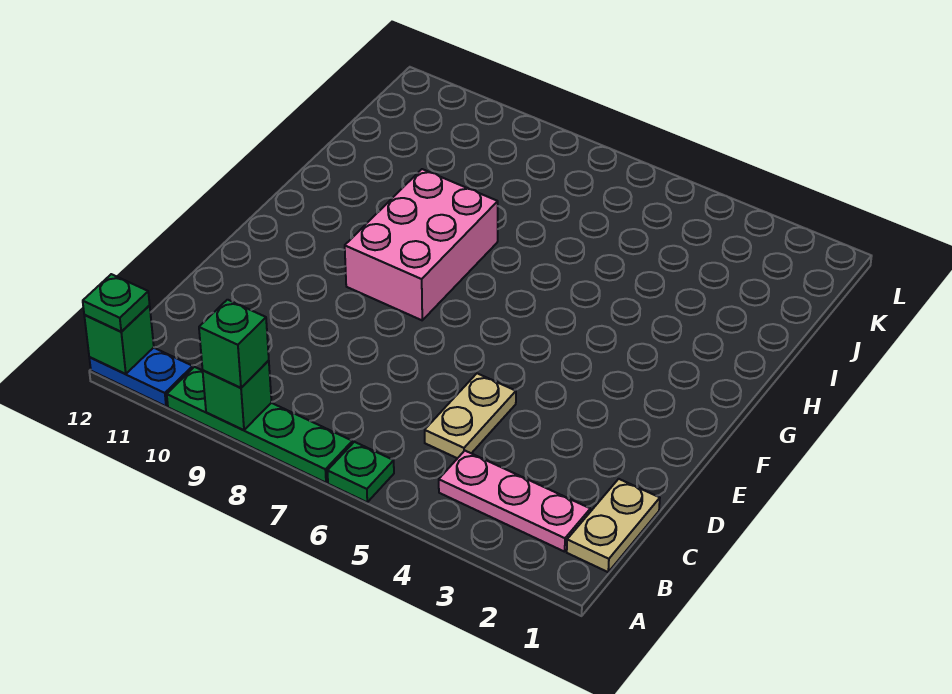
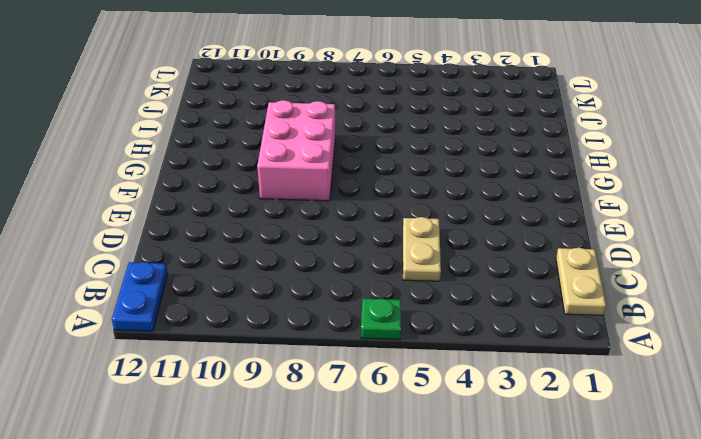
blue plate A12:B12 level 1 -> blue plate A11:A12 level 1
none -> green plate A7:A10 level 1
none -> pink plate B2:B4 level 1

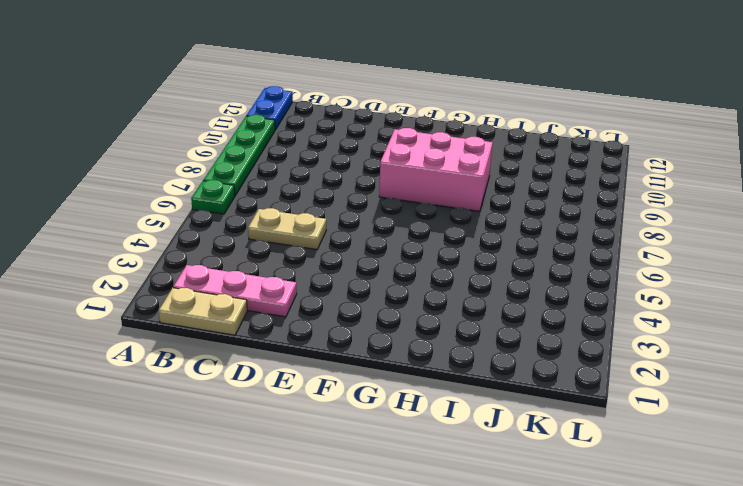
pink plate B2:D2 level 1 -> pink plate B2:B4 level 1
none -> green brick A9 level 2
none -> green brick A12 level 2

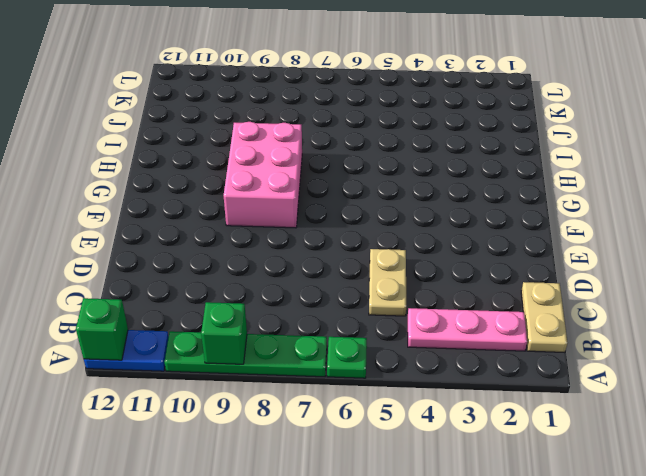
none -> green brick A9 level 3
none -> green plate A12 level 3

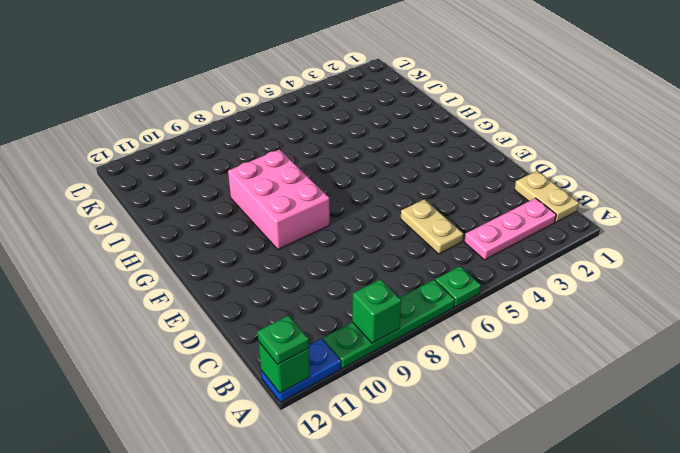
none -> green brick A9 level 3

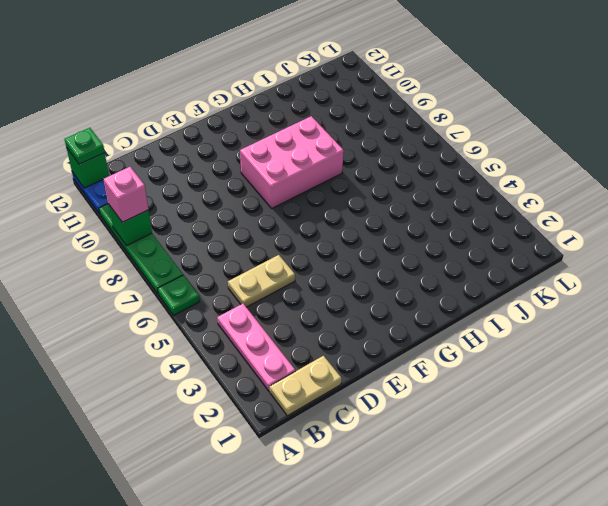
pink brick A9 level 3 -> green brick A9 level 3

